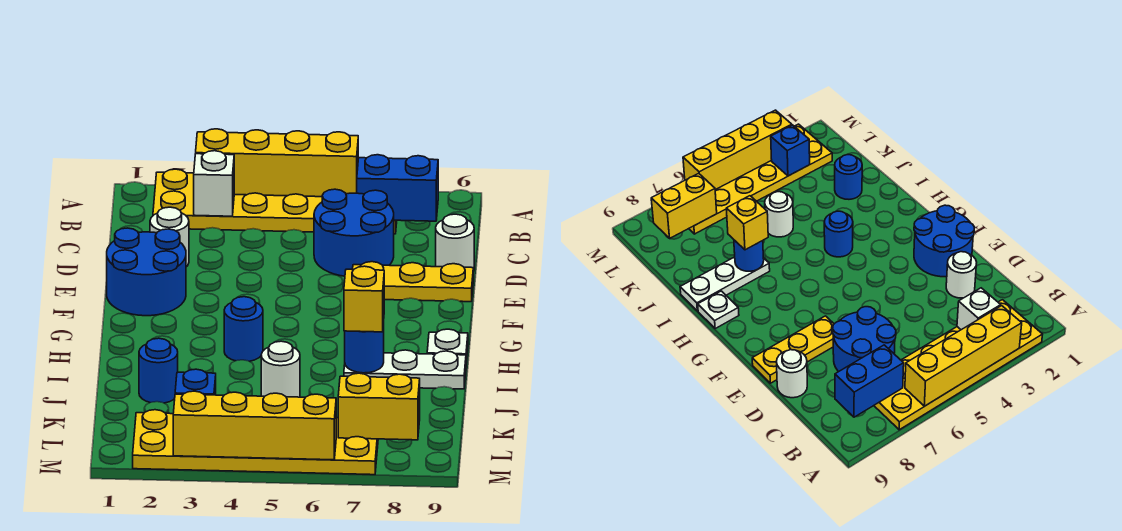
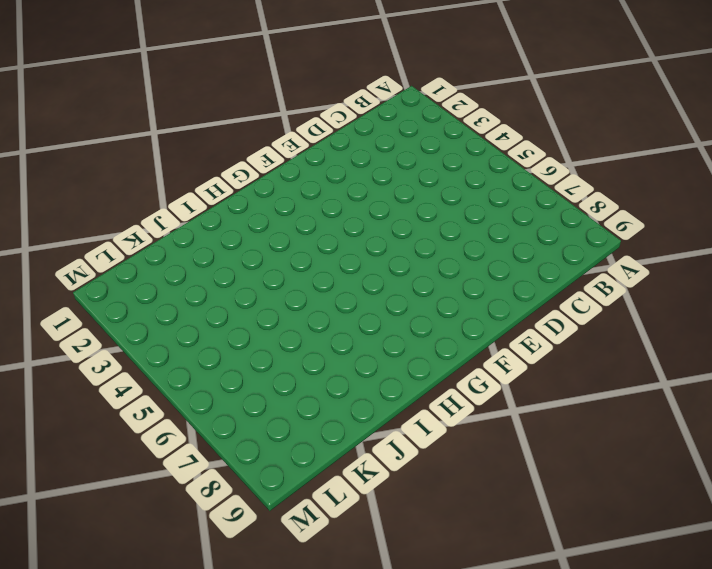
none -> yellow plate A2:B7 level 1
none -> blue round brick C6:D7 level 1
none -> white round brick D2 level 1

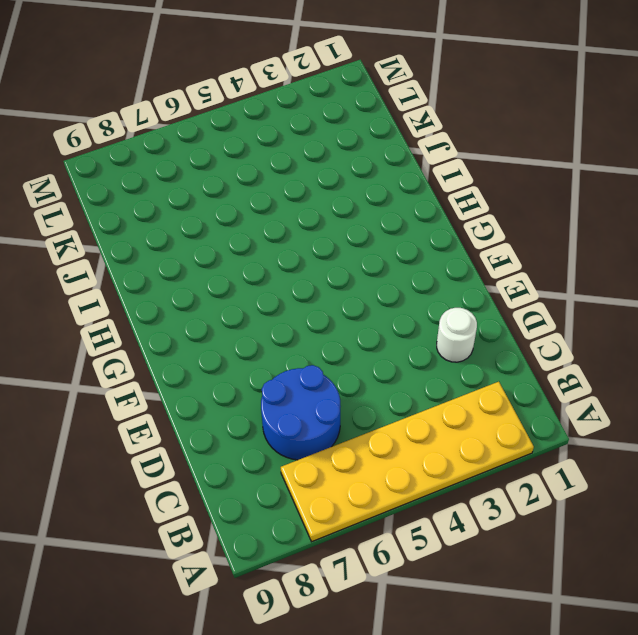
none -> white round brick D9 level 1
none -> blue round brick E1:F2 level 1
none -> yellow plate E7:E9 level 1

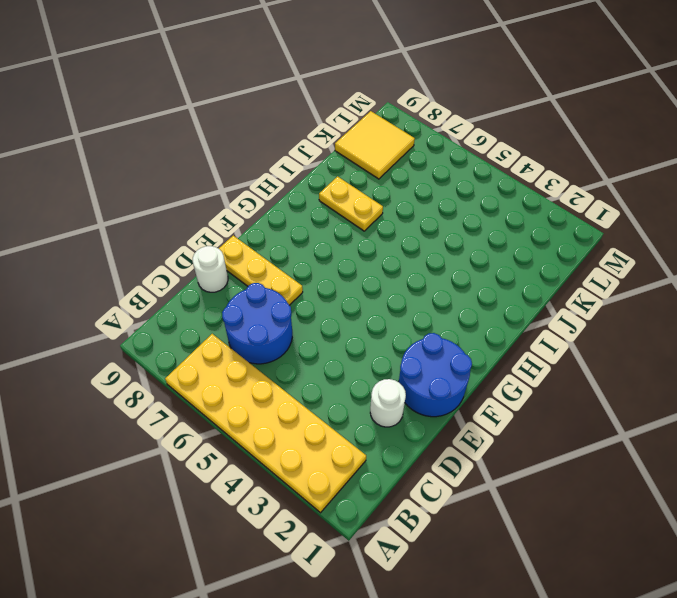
yellow plate I7:I8 level 1 -> white plate I7:I9 level 1
yellow tile K8:L9 level 1 -> none
none -> blue round brick H4 level 1
none -> white plate H9 level 1
none -> blue round brick J2 level 1

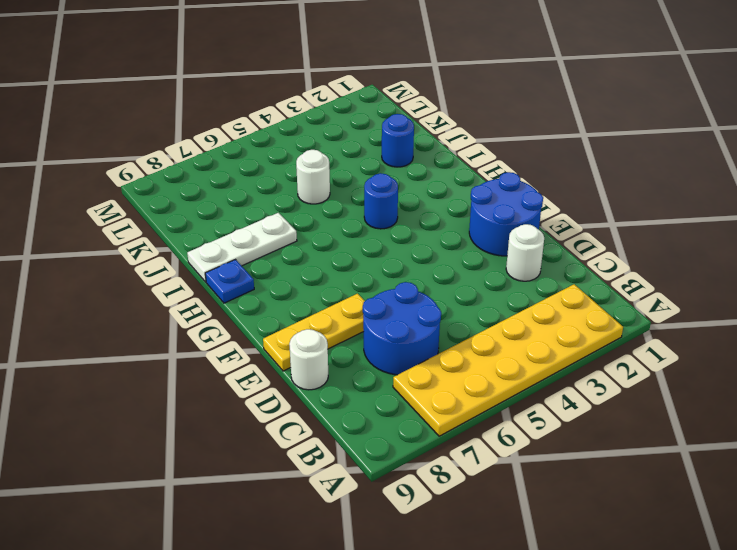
blue plate H9 level 1 -> white plate H9 level 1
none -> yellow plate L2:M7 level 1
none -> yellow brick A3:A6 level 2
none -> white brick B3 level 2

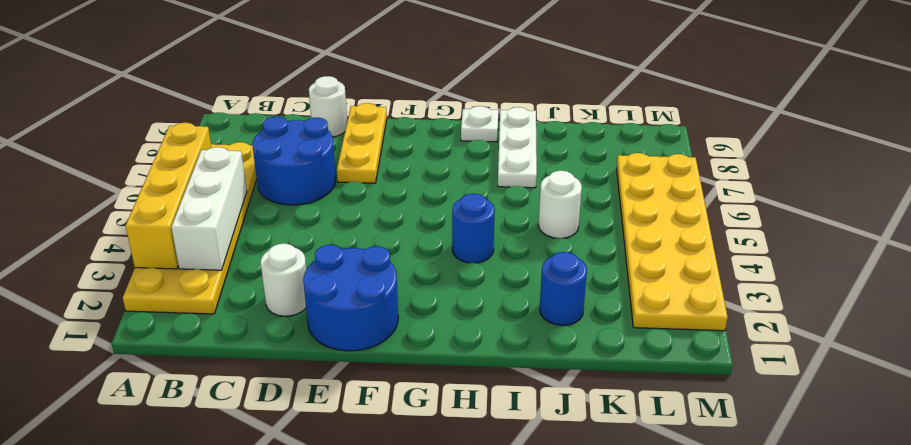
white brick B3:B5 level 2 -> white brick B3 level 2
none -> blue brick B7:B8 level 2
none -> blue round brick I7 level 2
none -> blue brick L3 level 2

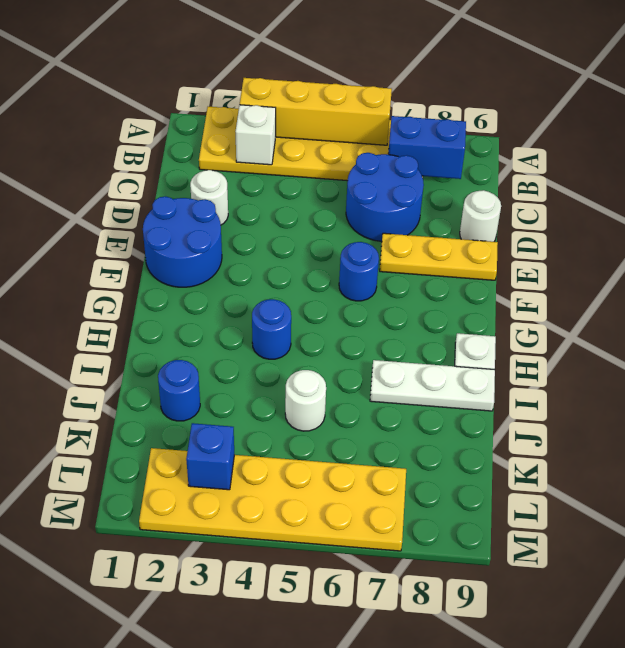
blue round brick F6 level 1 -> blue round brick I7 level 2
none -> yellow brick L7:L8 level 2
none -> yellow brick M3:M6 level 2
none -> yellow brick I7 level 3

